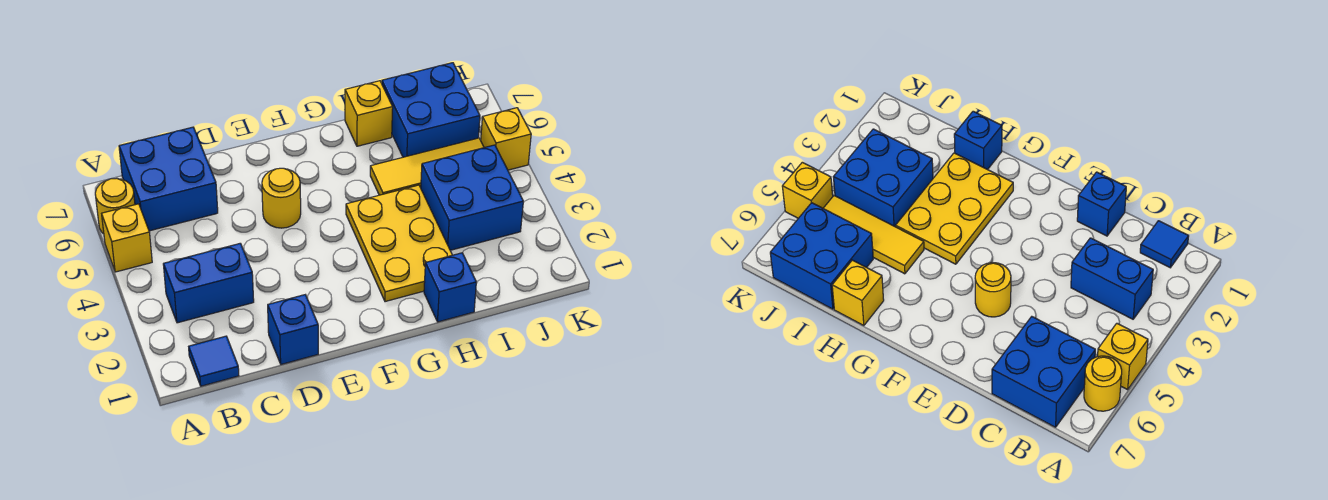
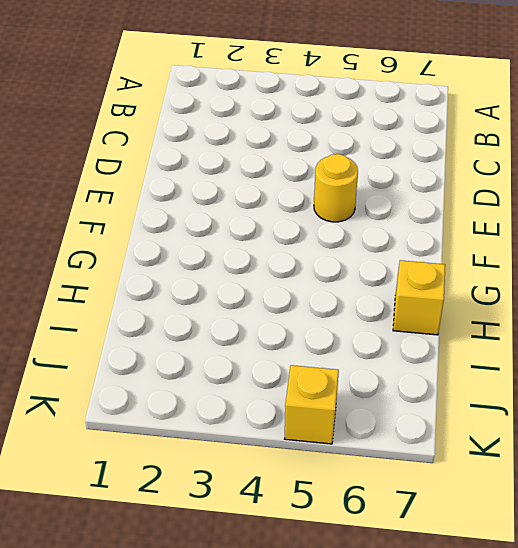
none -> yellow brick A5 level 1
none -> yellow round brick A6 level 1
none -> blue tile B1 level 1

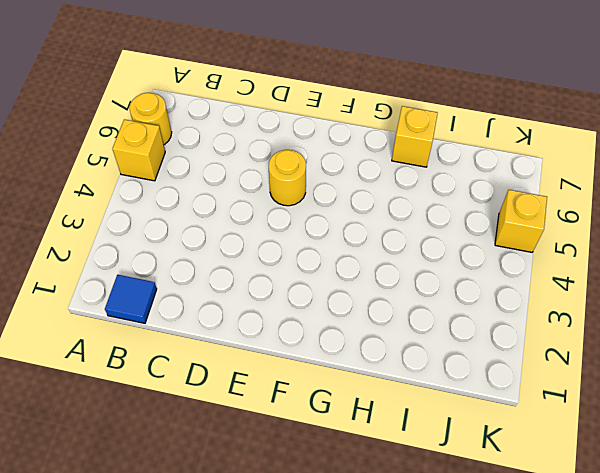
none -> blue brick B3:C3 level 1
none -> blue brick B6:C7 level 1
none -> blue brick D1 level 1

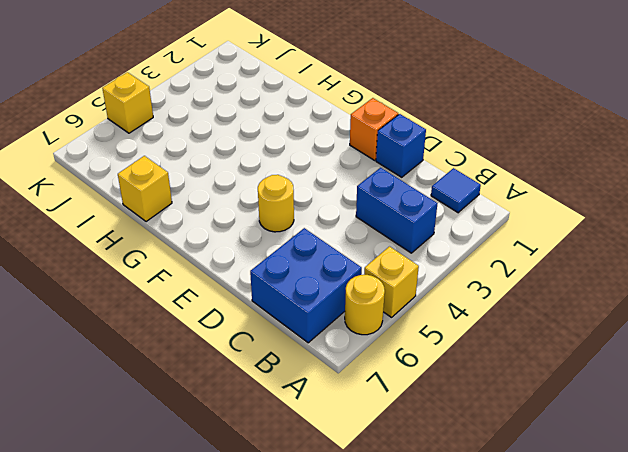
orange brick E1 level 1 -> none
none -> yellow plate G2:H4 level 1
none -> blue brick H1 level 1
none -> yellow tile H5:J5 level 1

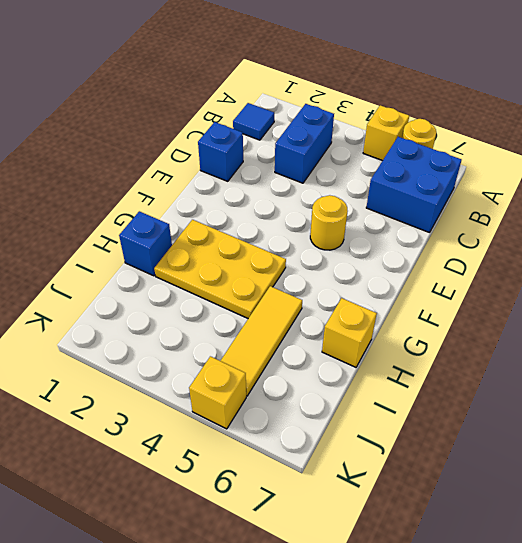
none -> blue brick I3:J4 level 1
none -> blue brick I6:J7 level 1

